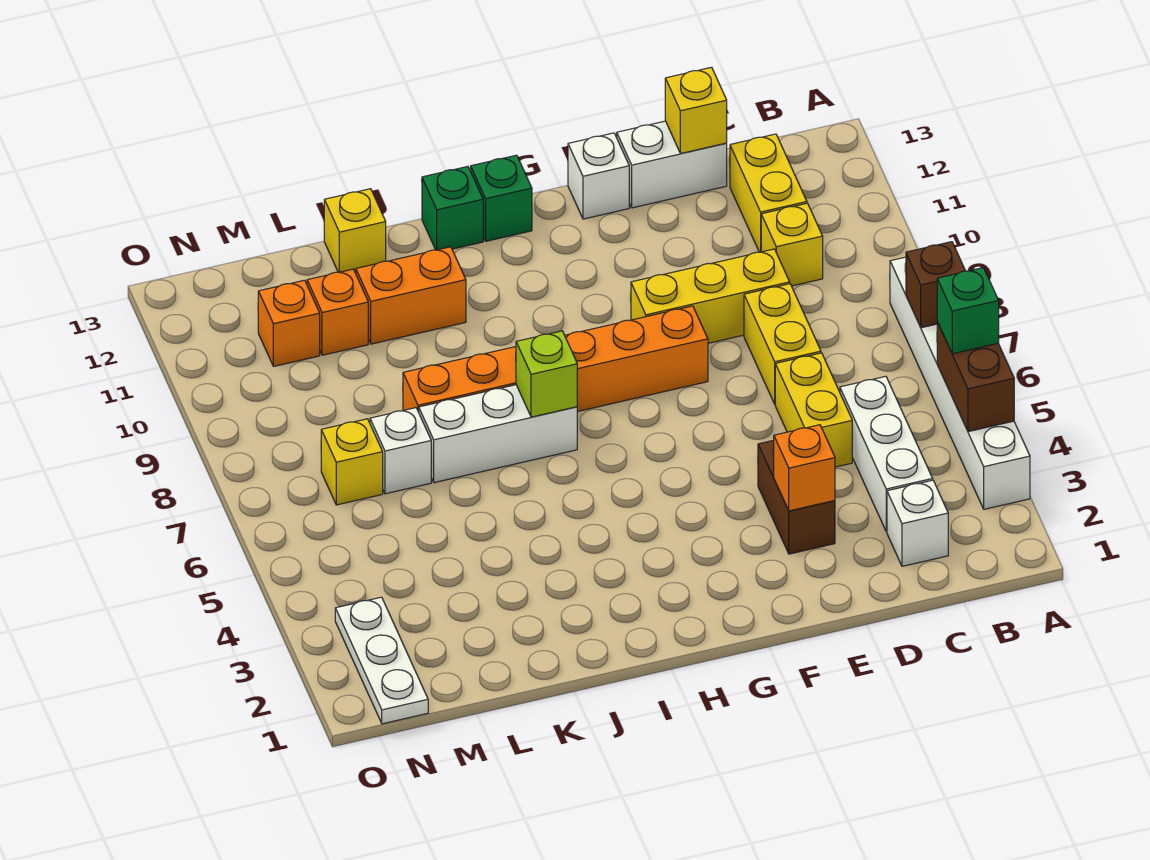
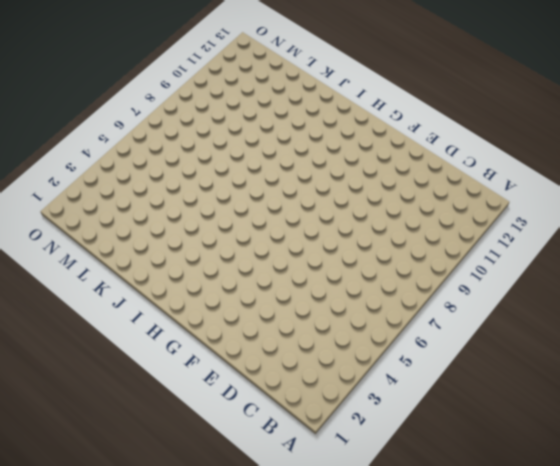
none -> white brick A3:A8 level 1
none -> white brick C2 level 1
none -> white brick C3:C5 level 1

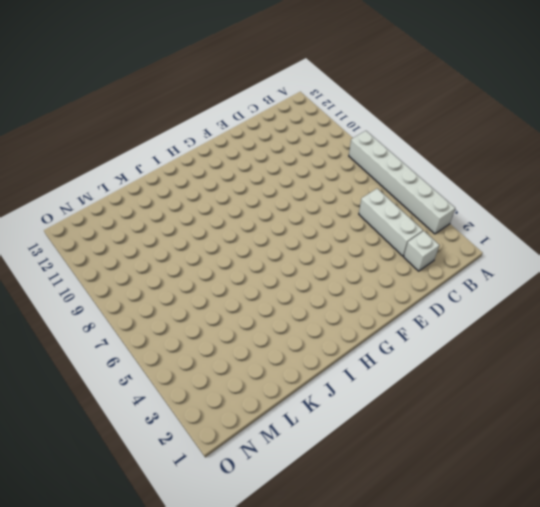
none -> yellow brick C10 level 1
none -> yellow brick C11:C12 level 1
none -> yellow brick D5:D6 level 1

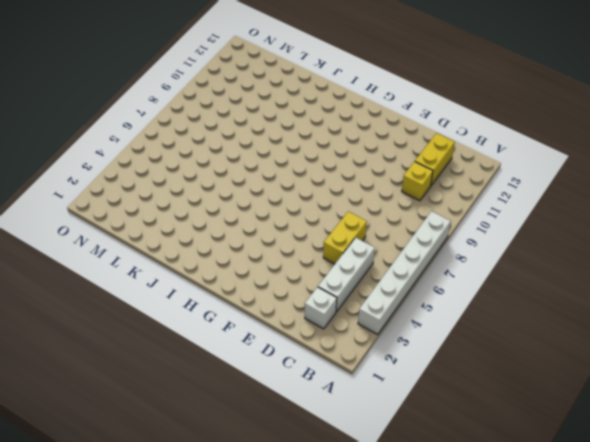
none -> yellow brick D7:D8 level 1
none -> yellow brick D9:F9 level 1
none -> white brick D13:E13 level 1

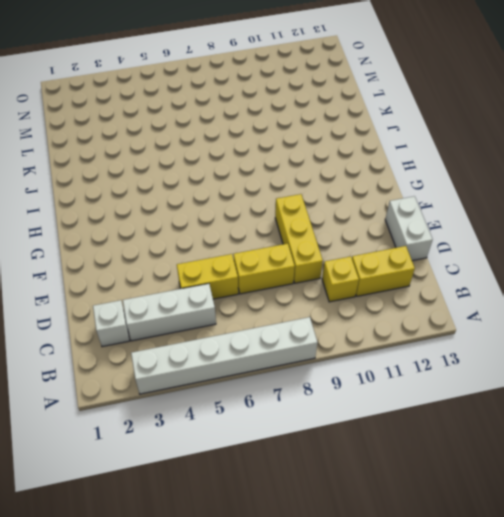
none -> brown brick E3:E4 level 1
none -> orange brick F8:K8 level 1
none -> white brick F13 level 1

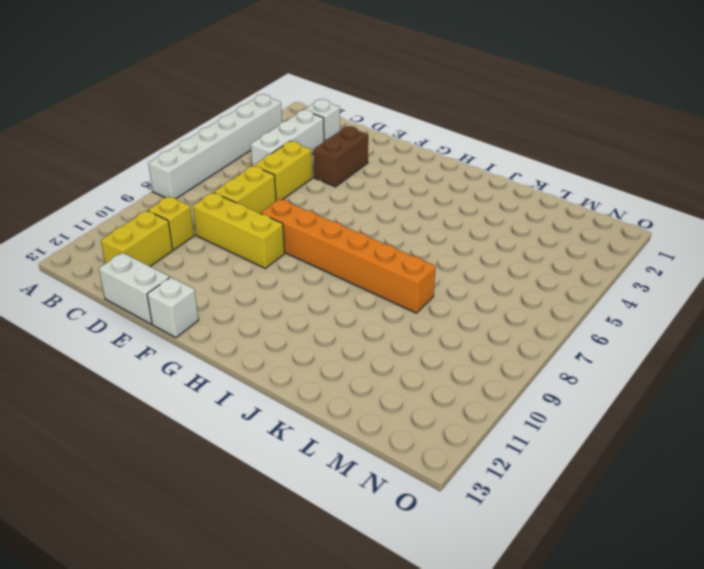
none -> green brick H13 level 1
none -> white brick I7:K7 level 1
none -> green brick I13 level 1

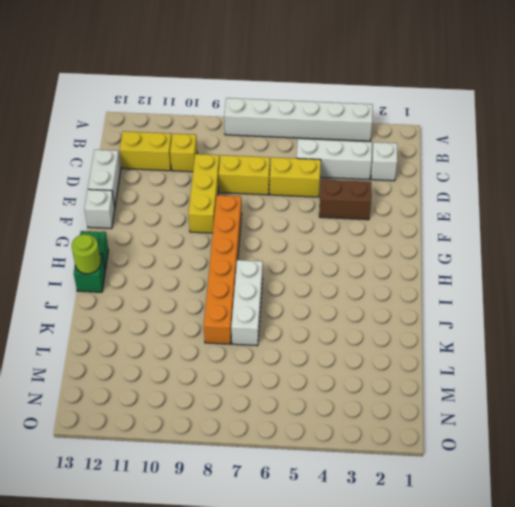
lime round brick I13 level 2 -> none
none -> orange brick J11:K11 level 1
none -> yellow brick K13 level 1
none -> white brick L7 level 1

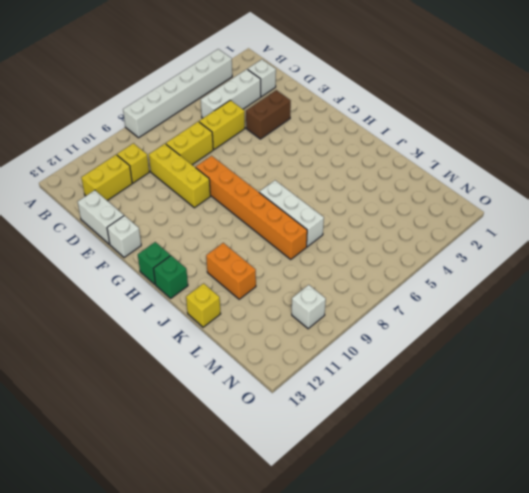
white brick N10 level 1 -> white brick L7 level 1
none -> orange brick L11 level 1
none -> yellow brick M7 level 1
none -> orange brick M11 level 1

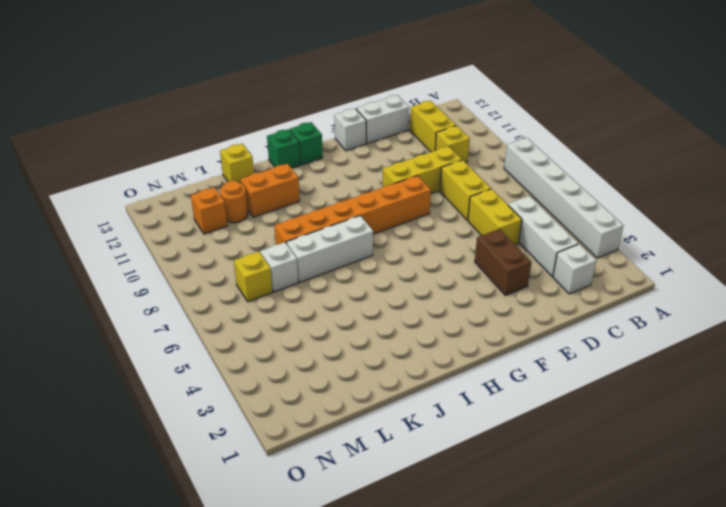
orange round brick L11 level 1 -> orange brick L11 level 1
none -> white plate N1:N3 level 1
none -> brown brick A4:A5 level 2
none -> brown brick A7 level 2

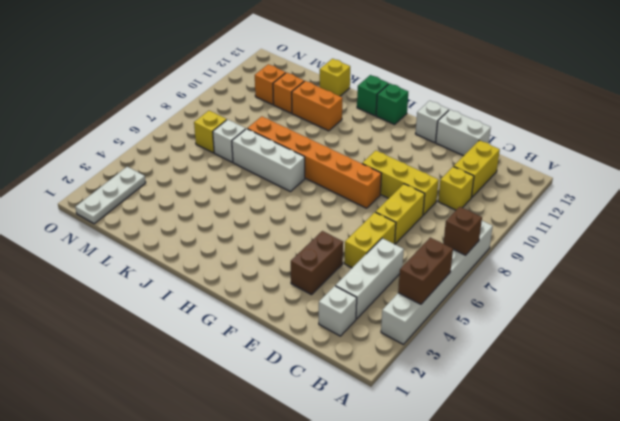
none -> yellow brick D13 level 2
none -> orange brick E3 level 2
none -> lime brick I7 level 2

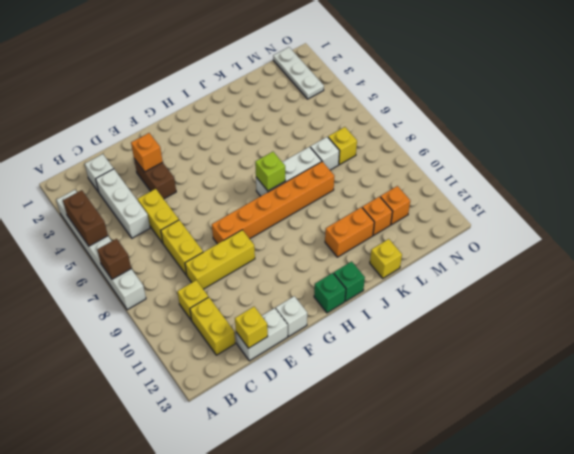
none -> green brick A5 level 3

